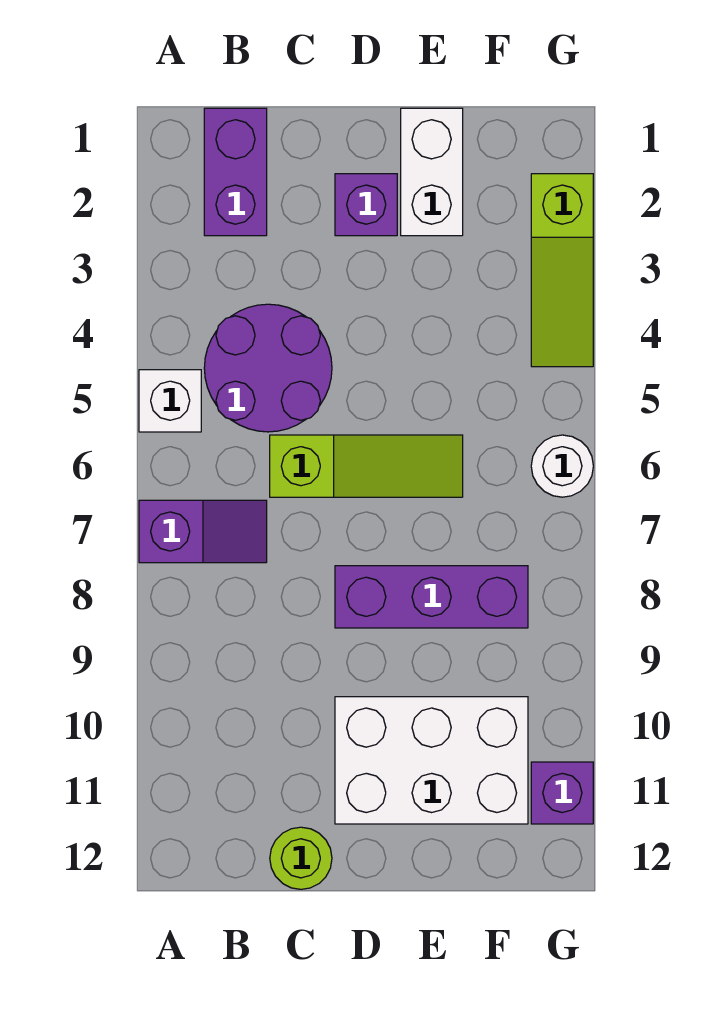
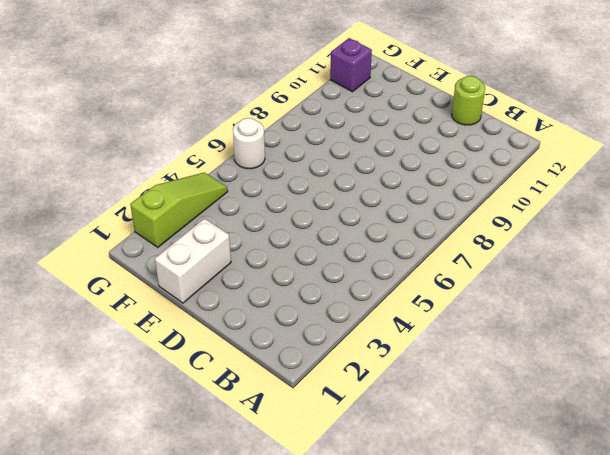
none -> white brick A5 level 1
none -> purple slope A7:B7 level 1 top A
none -> purple brick B1:B2 level 1

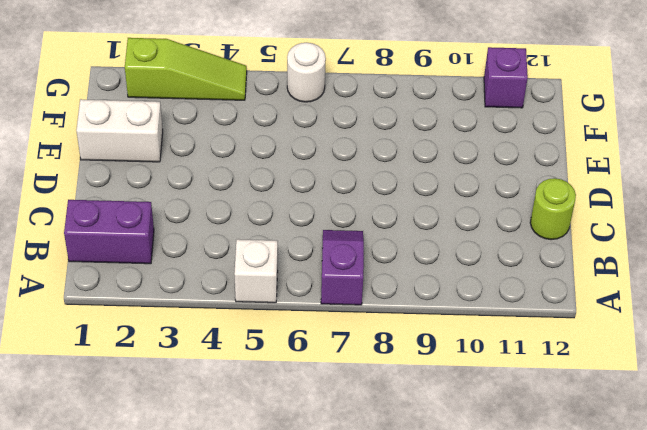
none -> purple round brick B4:C5 level 1
none -> lime slope C6:E6 level 1 top C
none -> purple brick D2 level 1

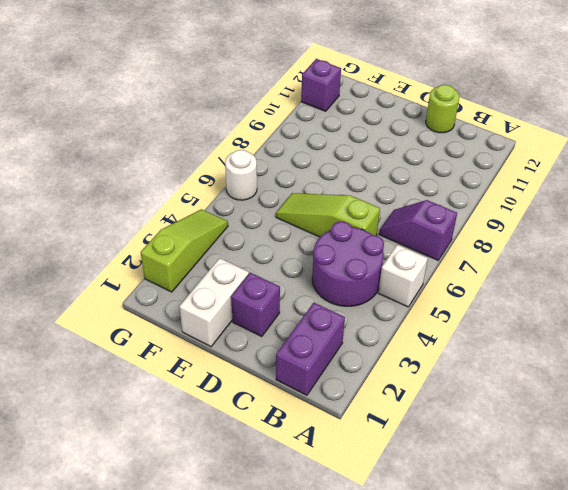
none -> purple brick D8:F8 level 1
none -> white brick D10:F11 level 1

